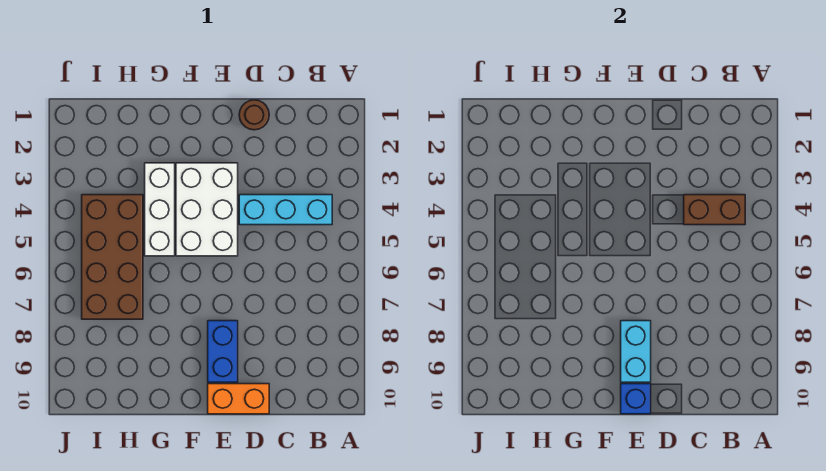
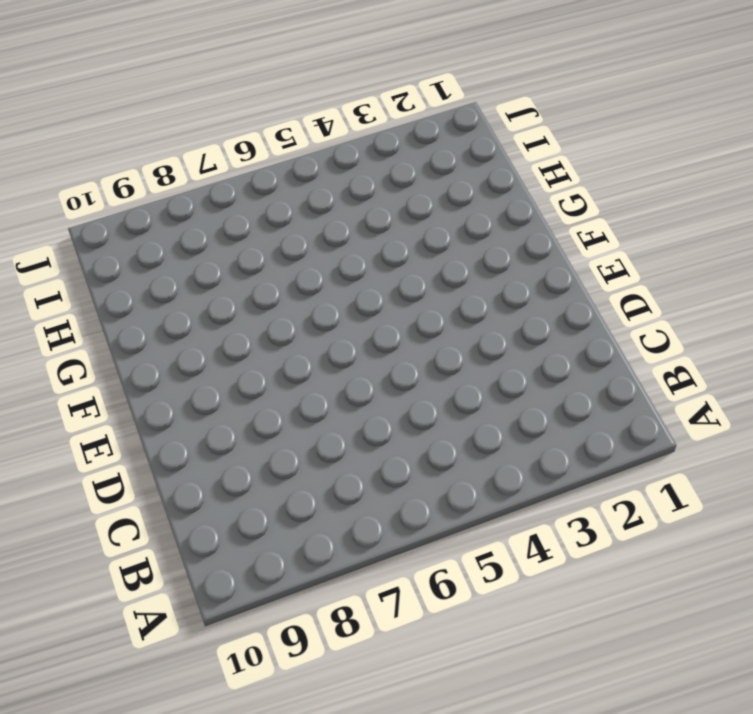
none -> cyan brick B4:D4 level 1
none -> brown round brick D1 level 1

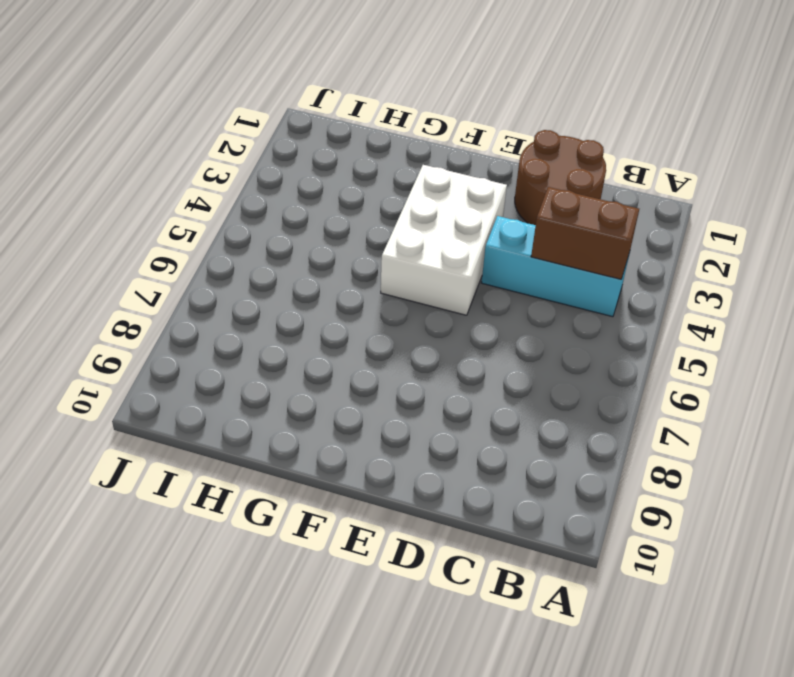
brown round brick C1:D2 level 1 -> brown round brick D1 level 1
none -> orange brick D10:E10 level 1
none -> blue brick E8:E9 level 1

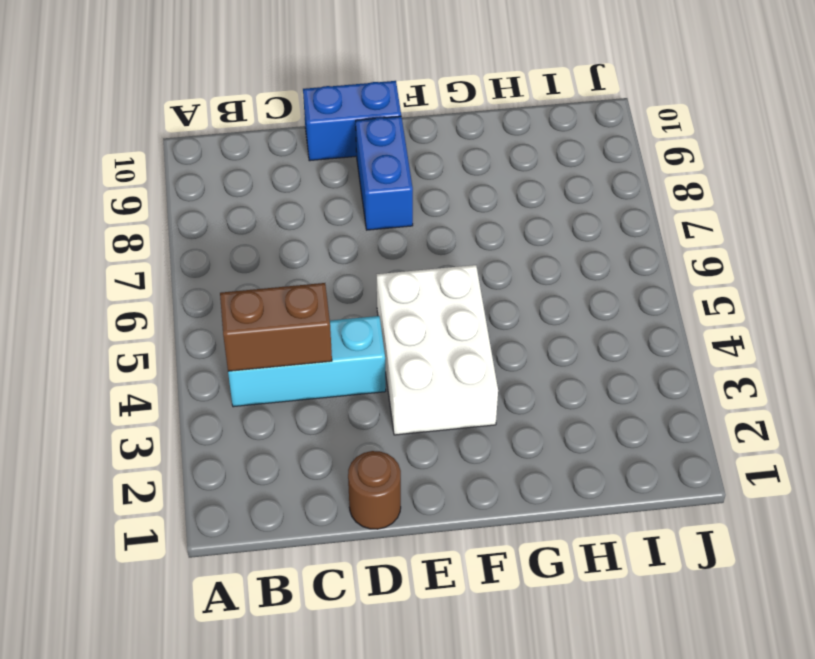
blue brick D10:E10 level 1 -> orange brick D10:E10 level 1
none -> white brick G3:G5 level 1
none -> brown brick H4:I7 level 1

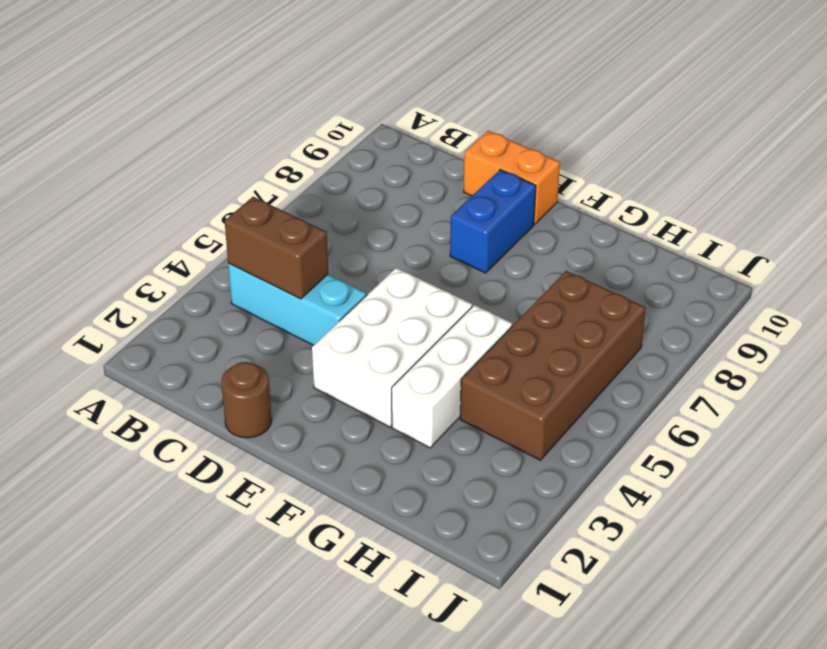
none -> cyan brick E8:E9 level 2
none -> blue brick E10 level 2

